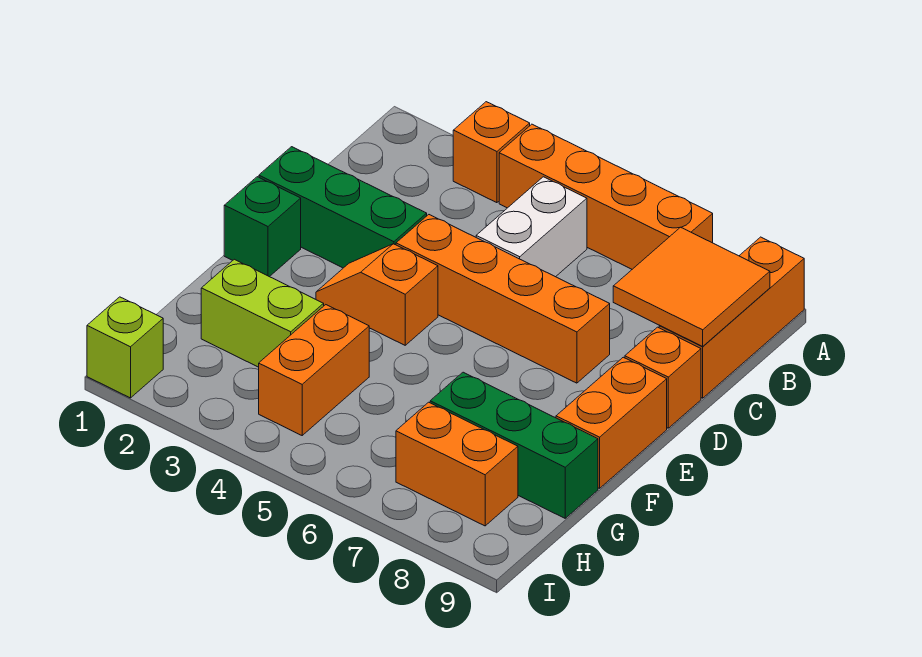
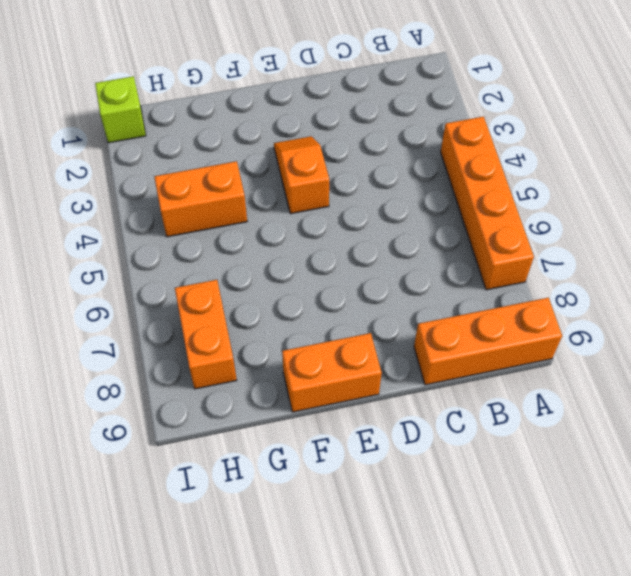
none -> orange brick A3 level 1
none -> white brick B5:C5 level 1
none -> green brick D1:D3 level 1

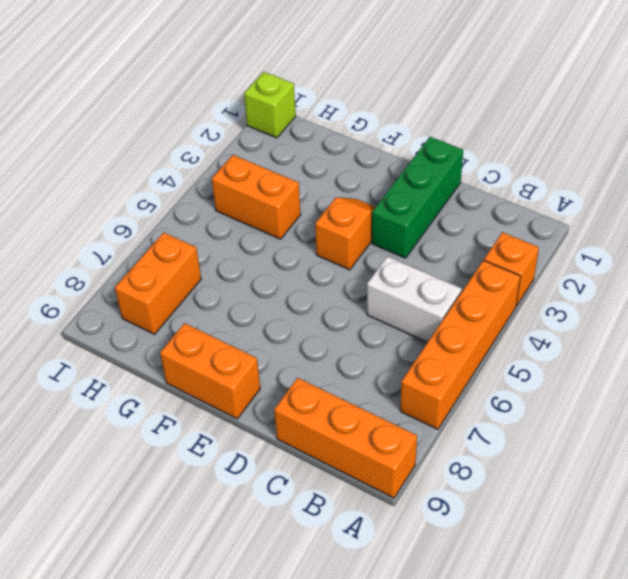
none -> orange brick D4:D7 level 1
none -> orange brick D9 level 1
none -> green brick E1 level 1

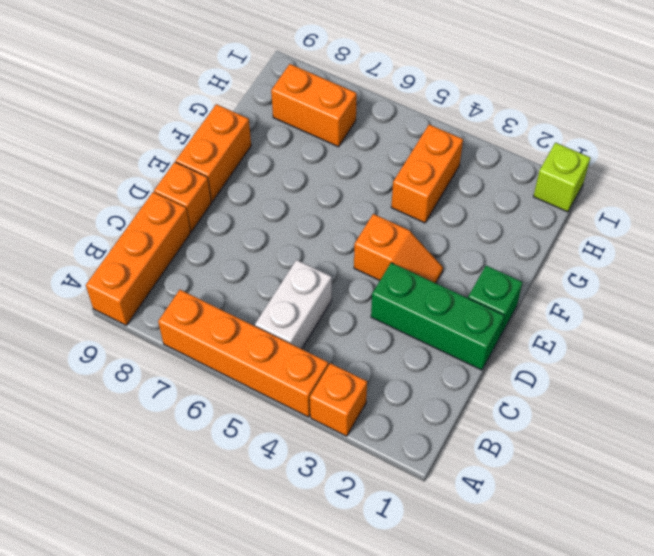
none -> orange brick D4:D7 level 1
none -> lime brick G2:G3 level 1
none -> green brick G7:G9 level 1

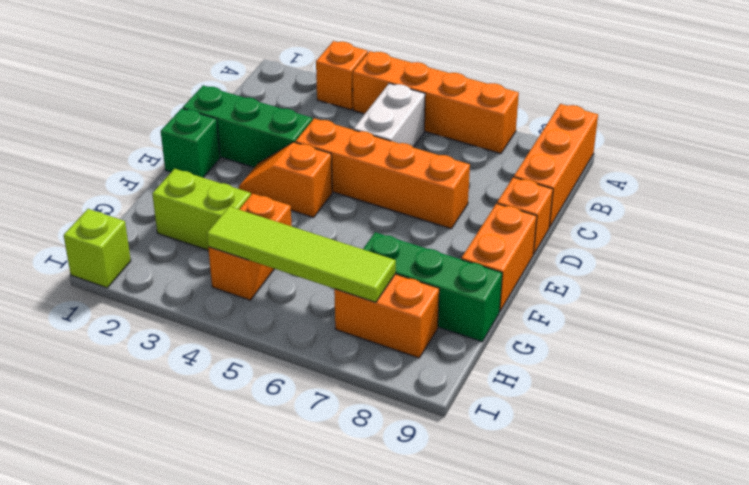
lime tile H4:H7 level 2 -> none
none -> orange tile B8:C9 level 2

